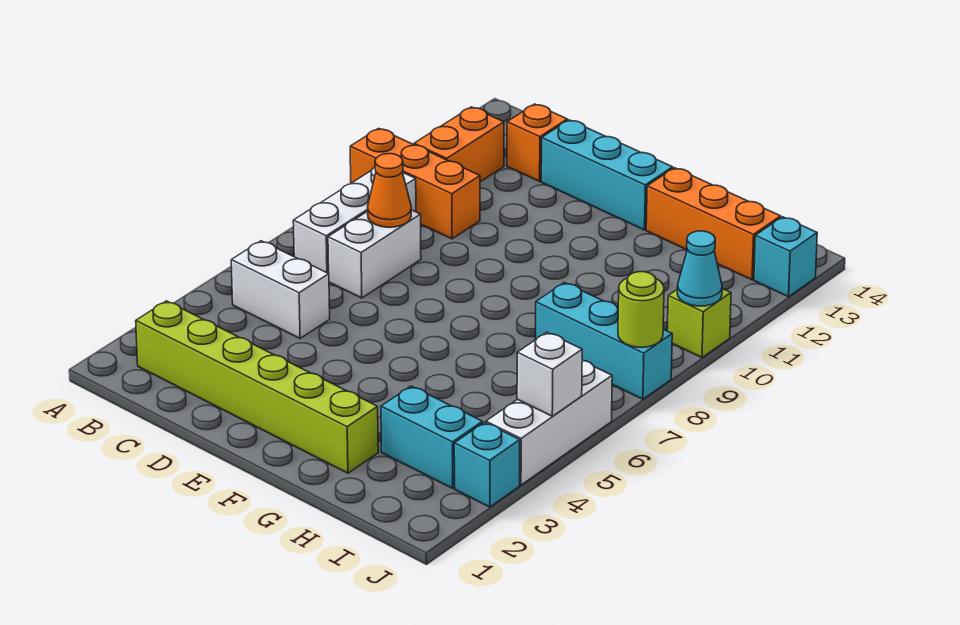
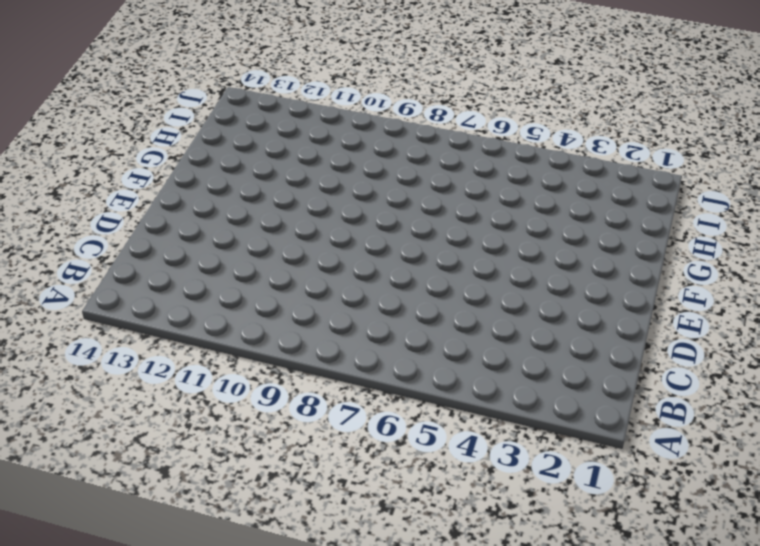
none -> orange brick A10:C10 level 1
none -> lime brick B2:G2 level 1
none -> white brick B5:C5 level 1

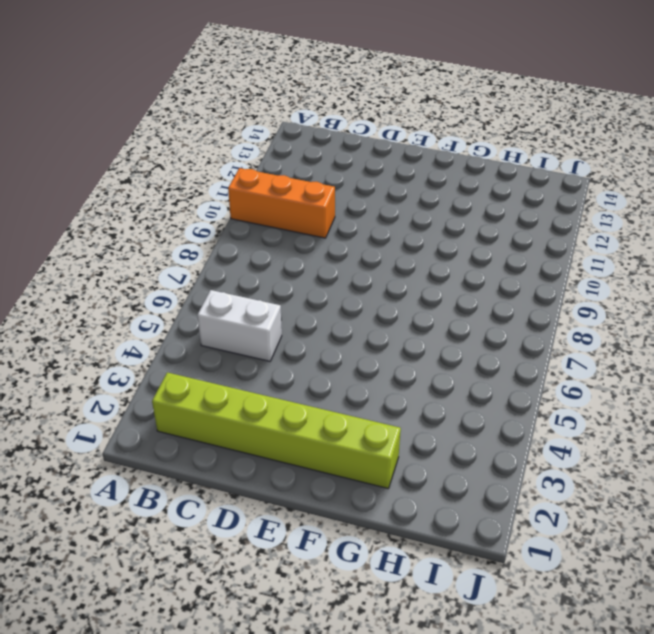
none -> white brick B7:B9 level 1
none -> orange brick B11:B12 level 1
none -> white brick C7:C8 level 1

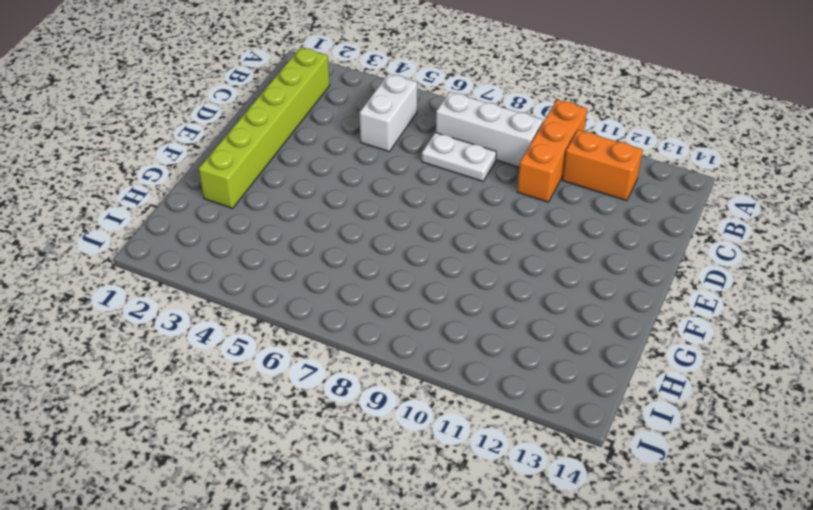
white plate C7:C8 level 1 -> white brick C7:C8 level 1
none -> orange brick C13 level 1
none -> cyan brick D13:F13 level 1
none -> orange brick G13:I13 level 1

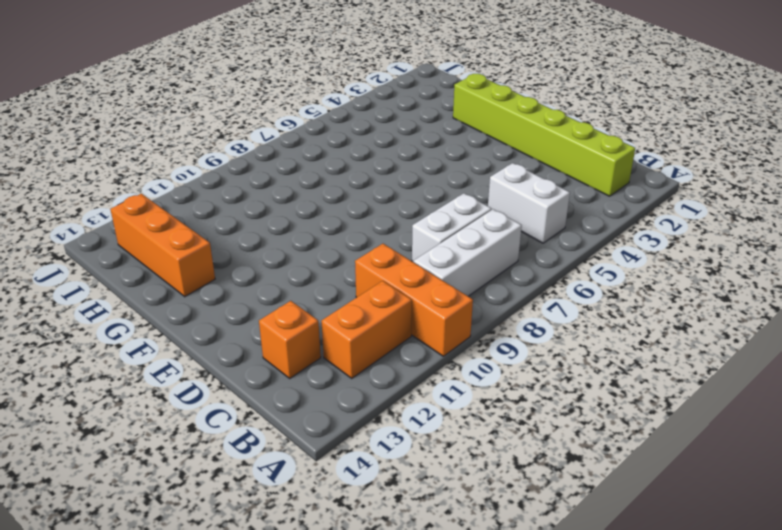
none -> cyan brick D13:F13 level 1
none -> cyan brick H3:I3 level 1
none -> cyan brick H8:J8 level 1

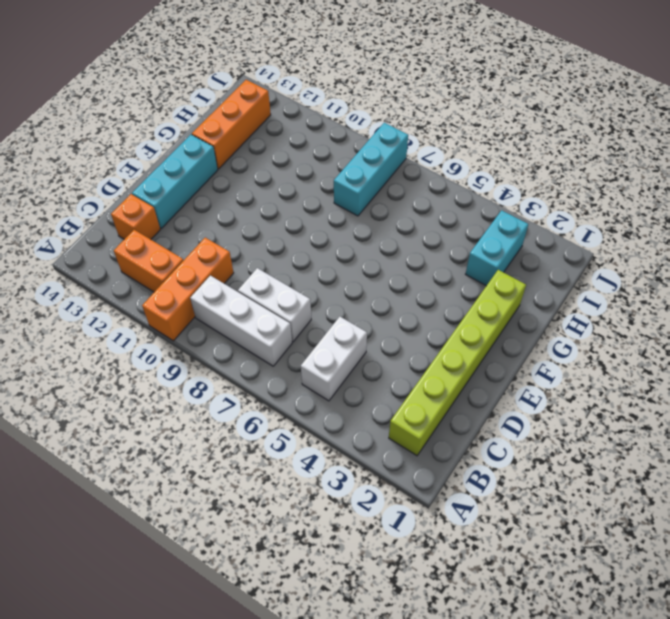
none -> cyan brick J3 level 1
none -> white brick J4:J6 level 1
none -> lime brick J10 level 1

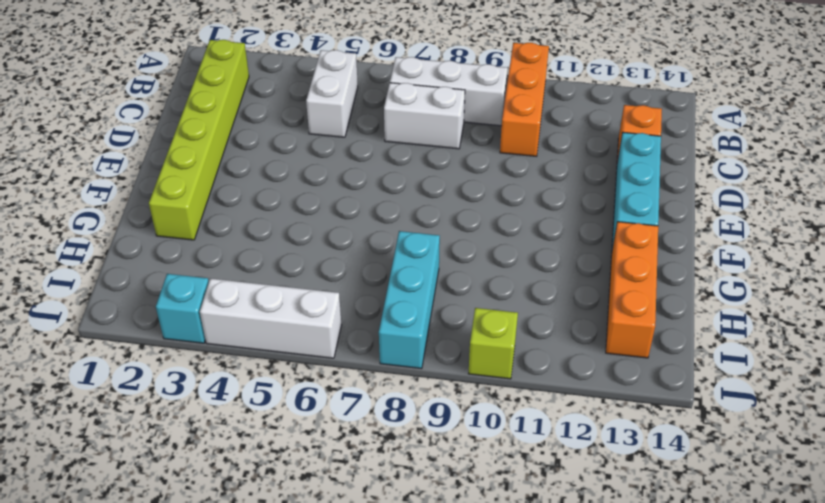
none -> orange brick B11:B12 level 1
none -> cyan brick H3:I3 level 1
none -> cyan brick J13 level 1

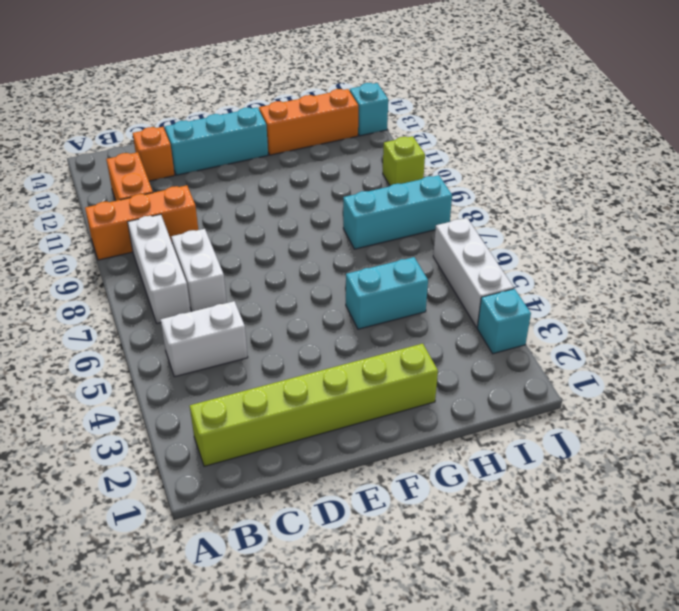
cyan brick G5:H5 level 1 -> cyan brick H3:I3 level 1
none -> orange cone C8 level 2
none -> white brick J5 level 2
none -> lime round brick J8 level 2

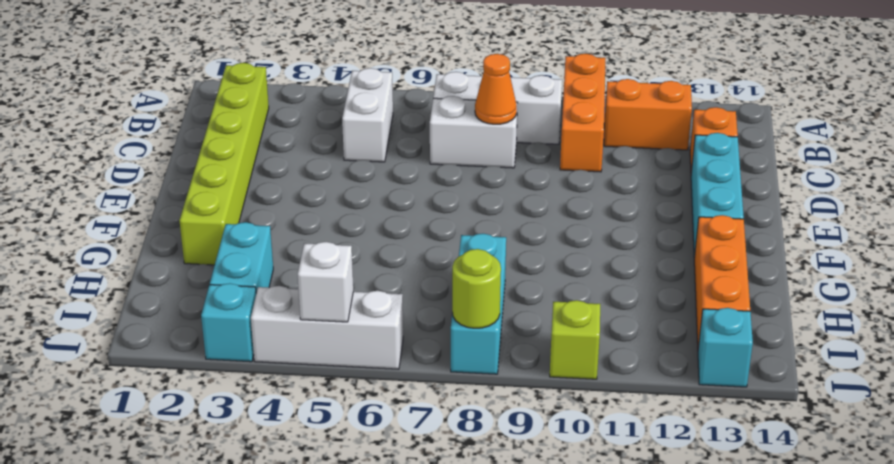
none -> cyan cone J10 level 2

